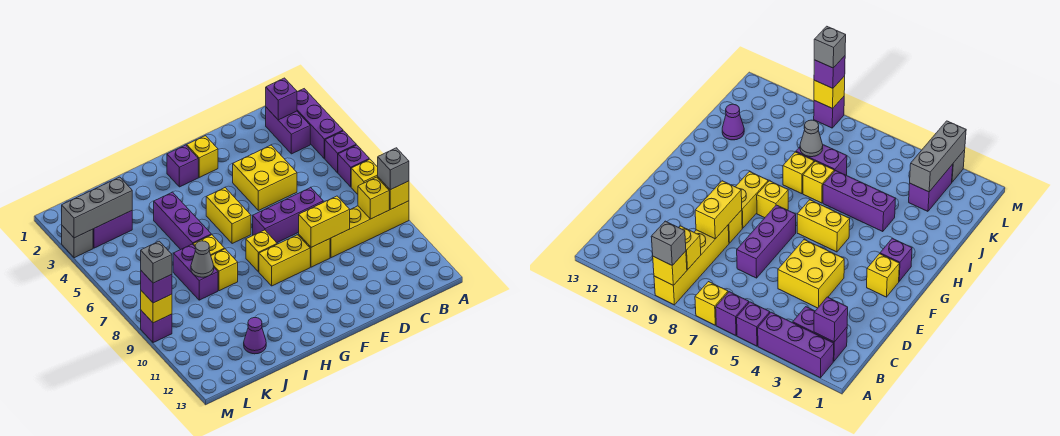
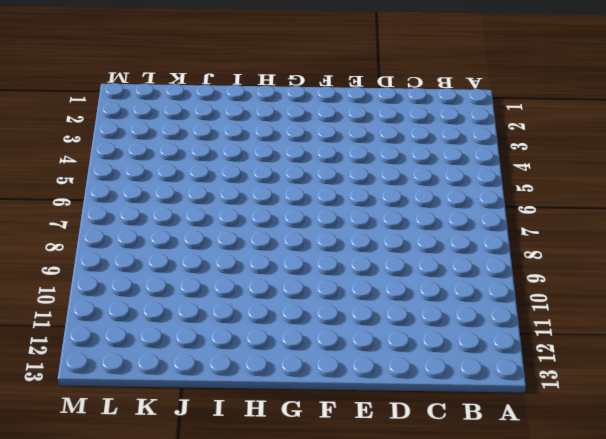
none -> purple brick A2:A4 level 1
none -> purple brick A5 level 1
none -> purple brick A6 level 1
none -> yellow brick A7 level 1

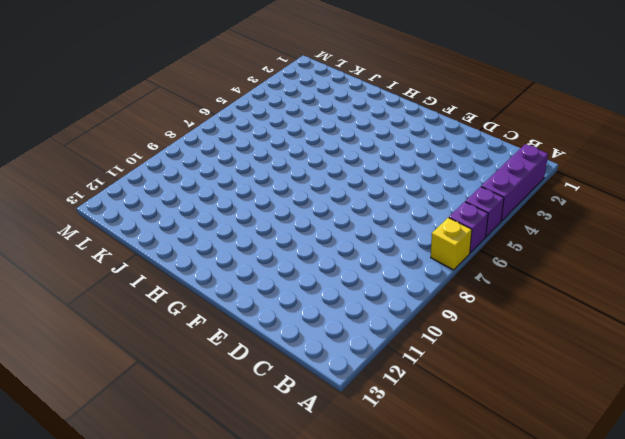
none -> yellow brick A9:D9 level 1
none -> purple brick B2:B3 level 1
none -> yellow brick D4:E5 level 1
none -> purple brick D7:F7 level 1

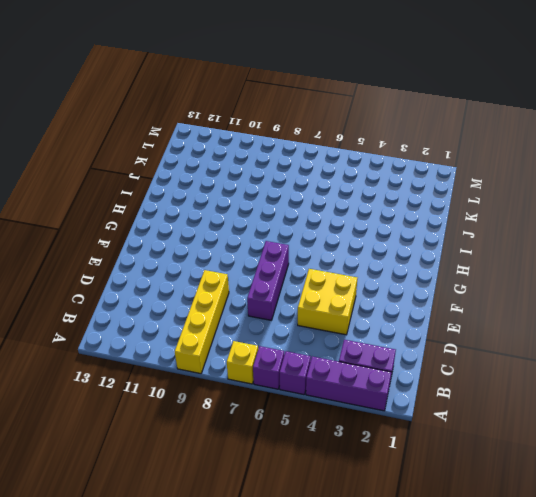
none -> yellow brick E9 level 1
none -> yellow brick F2 level 1
none -> yellow brick F9:G9 level 1
none -> purple brick G2 level 1

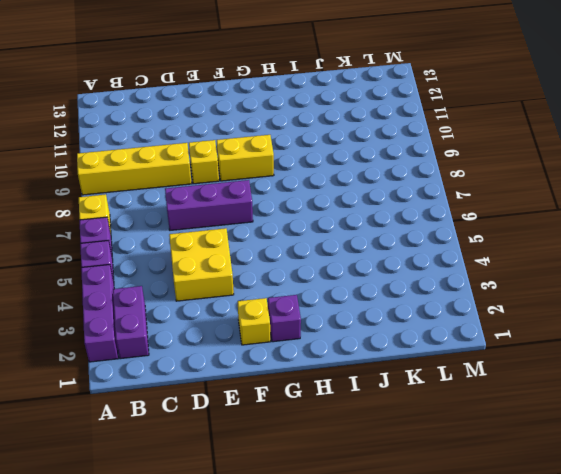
none -> yellow brick G5:G6 level 1
none -> yellow brick G8 level 1
none -> purple brick I4:I6 level 1
none -> yellow brick I7 level 1

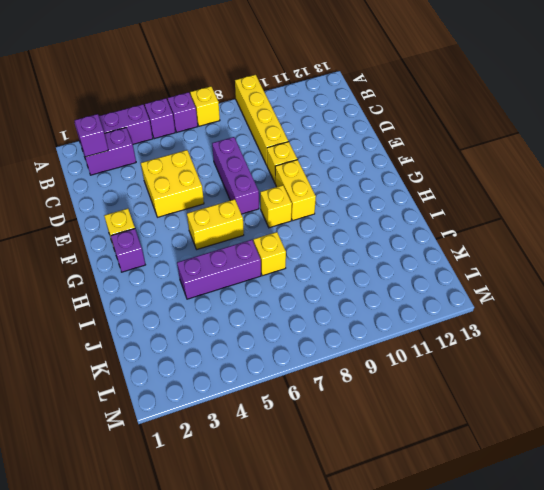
none -> yellow brick I8 level 1
none -> purple brick J7:J8 level 1
none -> purple cone J12 level 1
none -> purple brick K3:L3 level 1

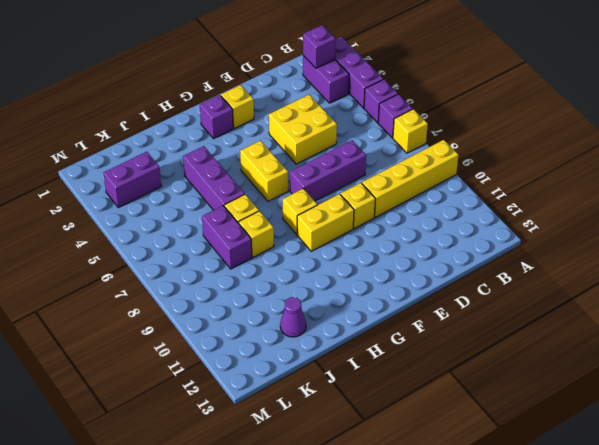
none -> grey brick M3 level 1
none -> purple brick M9 level 1
none -> yellow brick A9 level 2
none -> yellow brick B9 level 2

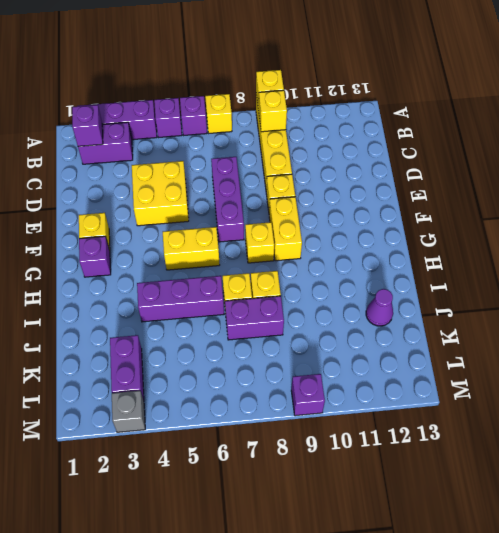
none -> yellow brick D9:E9 level 2
none -> grey cone J8 level 2
none -> grey brick K3:M3 level 2
none -> yellow brick M9 level 2

